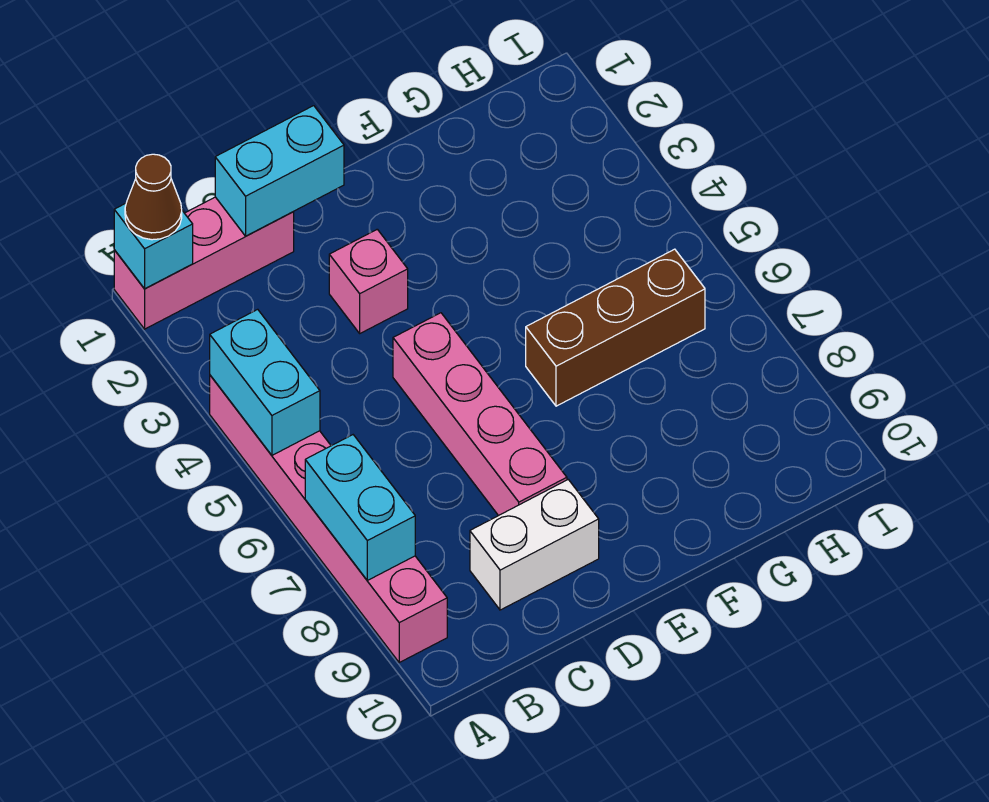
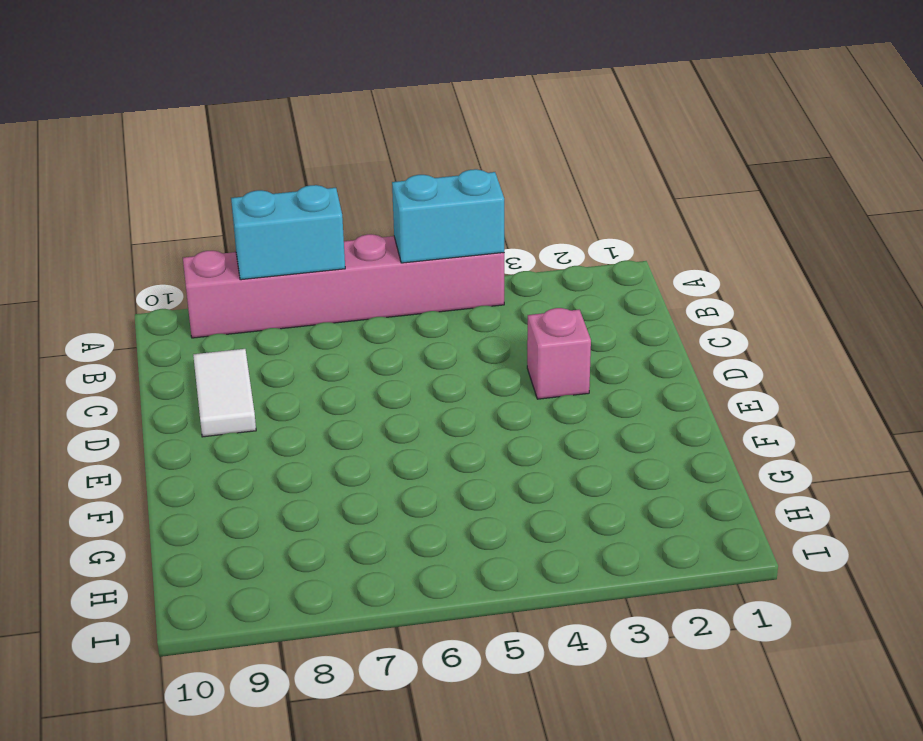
white tile C9:D9 level 1 -> white brick C9:D9 level 1
none -> pink brick A1:C1 level 1
none -> pink brick D5:D8 level 1

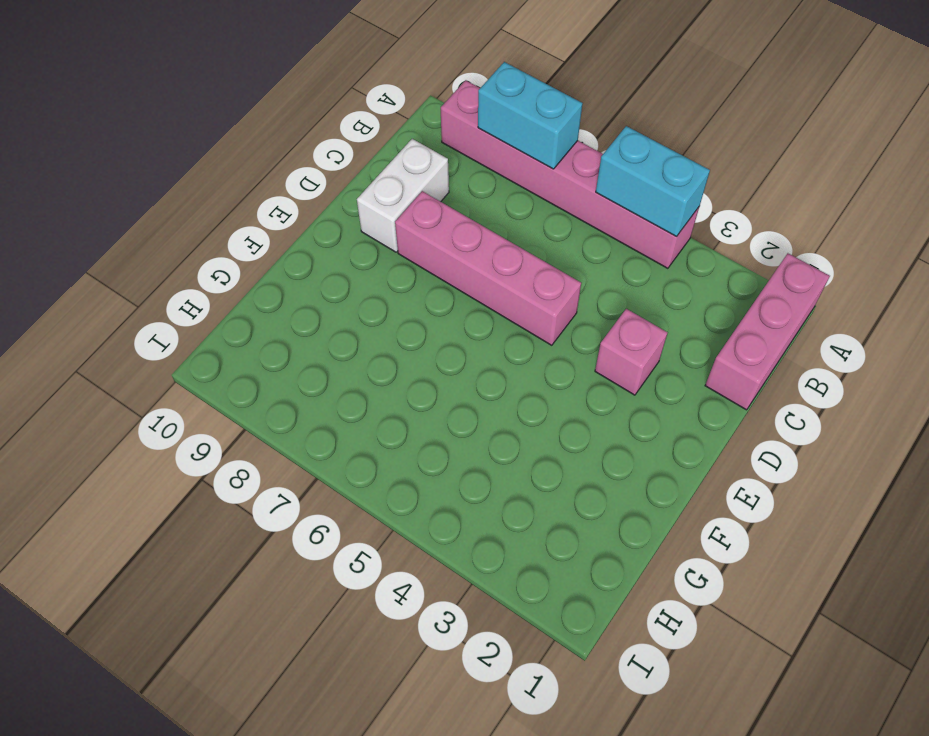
none -> brown brick F6:H6 level 1
none -> cyan brick A1 level 2

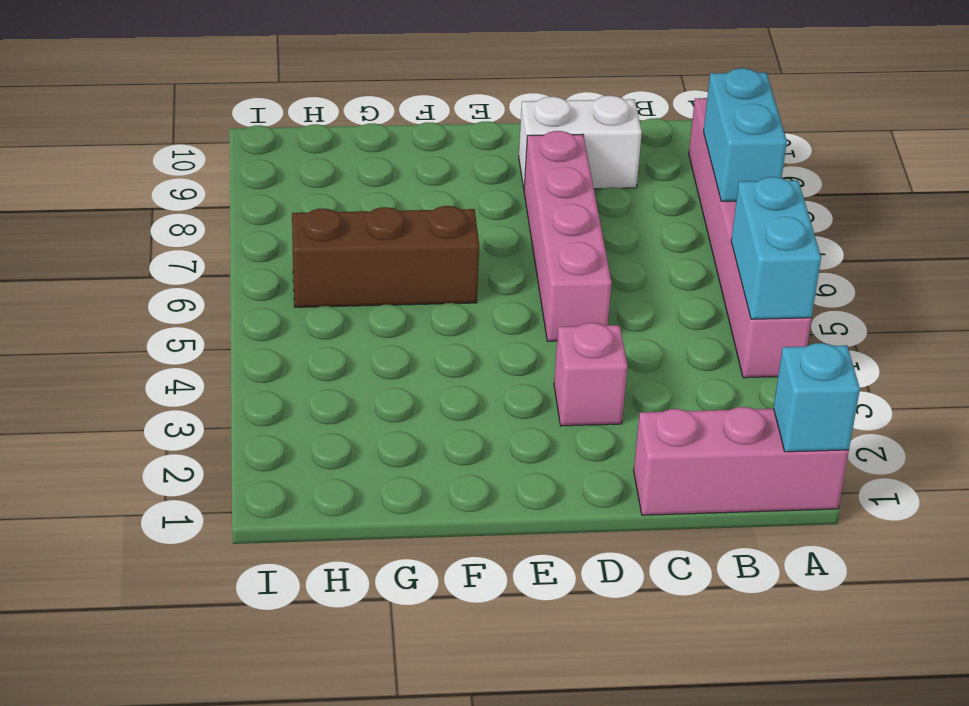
none -> cyan brick C1:D1 level 2
none -> brown cone A1 level 3

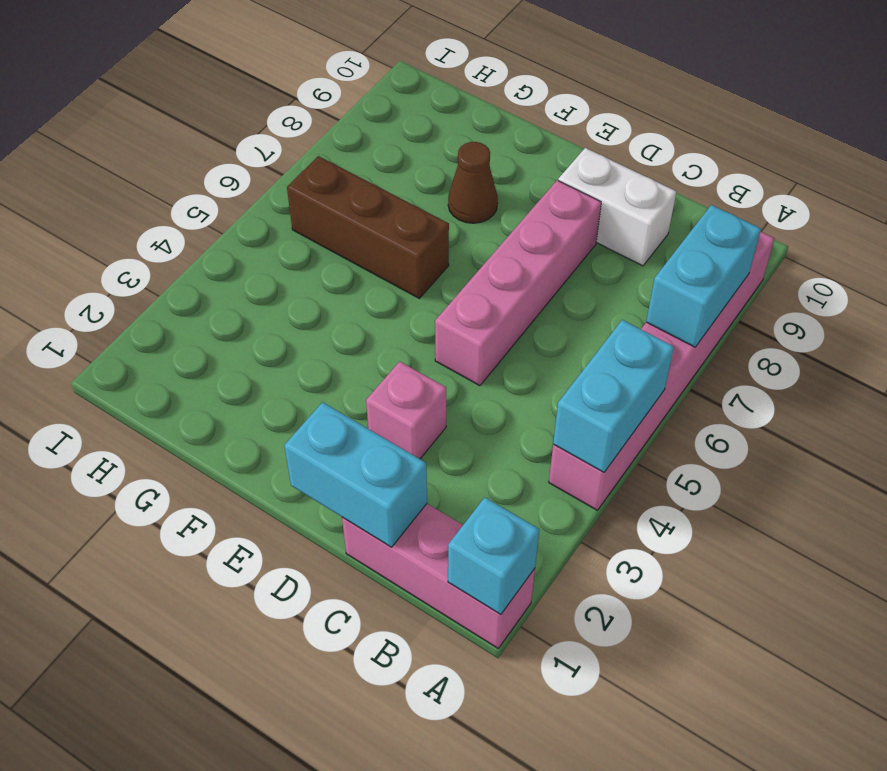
brown cone F8 level 1 -> brown cone A1 level 3

